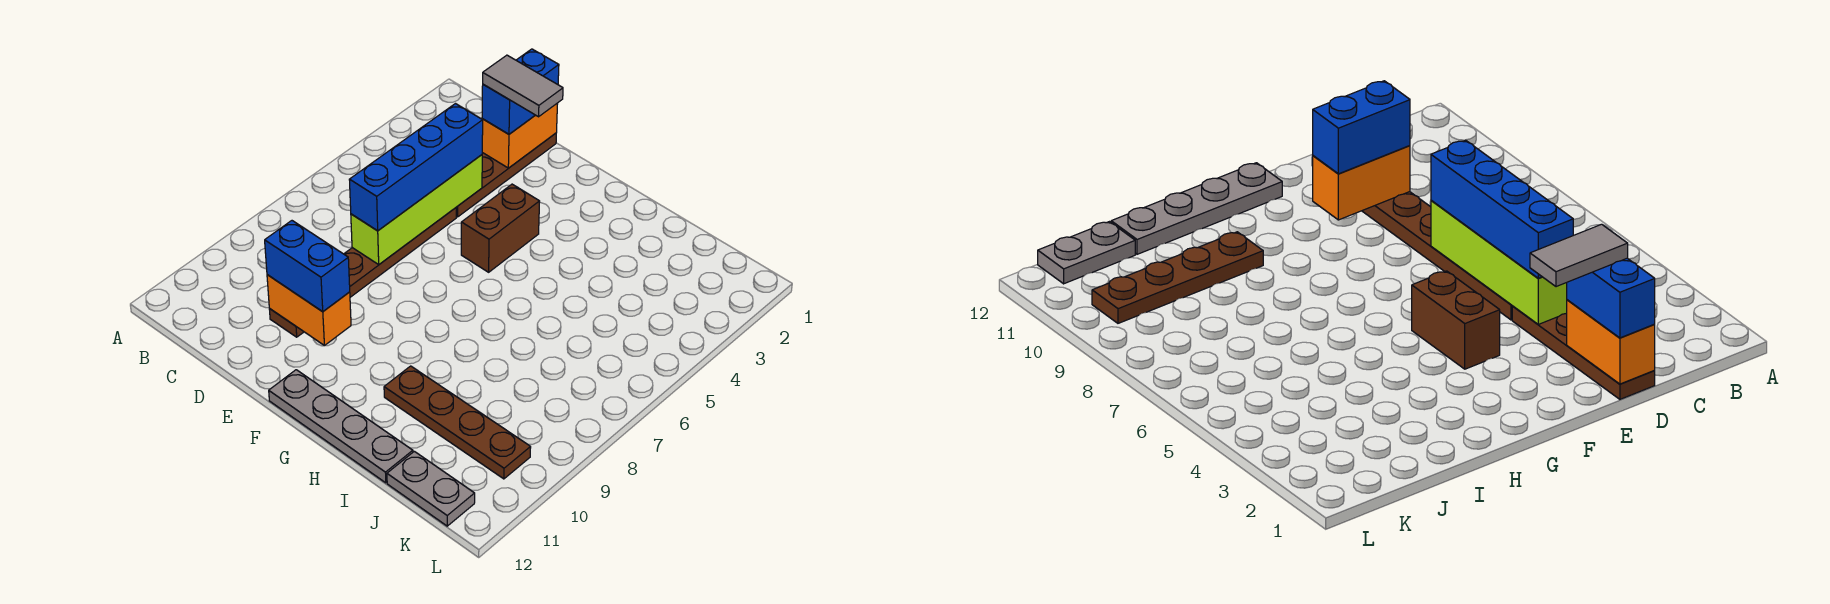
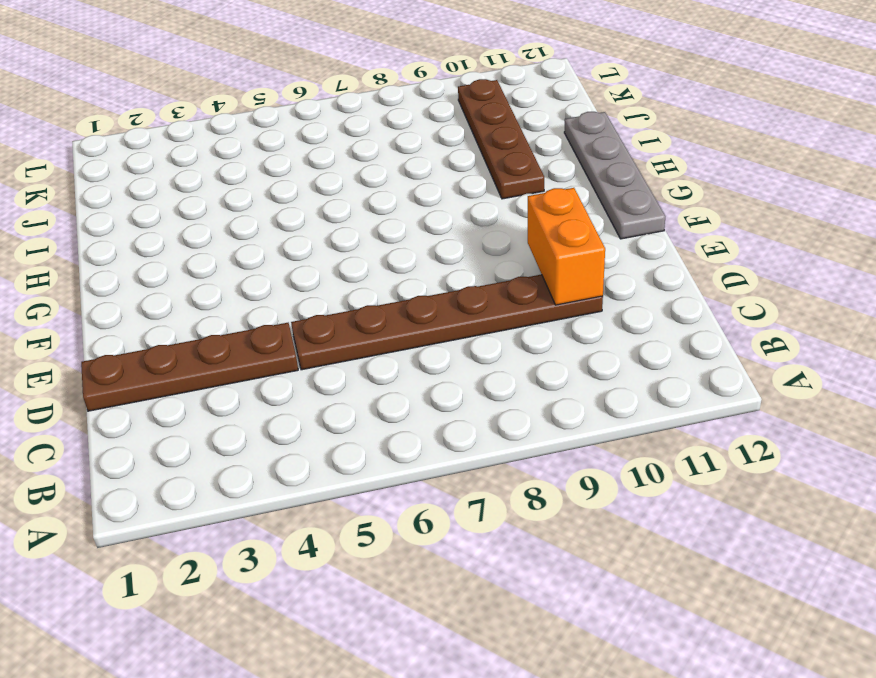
none -> brown brick F4:F5 level 1
none -> grey plate J12:K12 level 1
none -> orange brick D1:D2 level 2

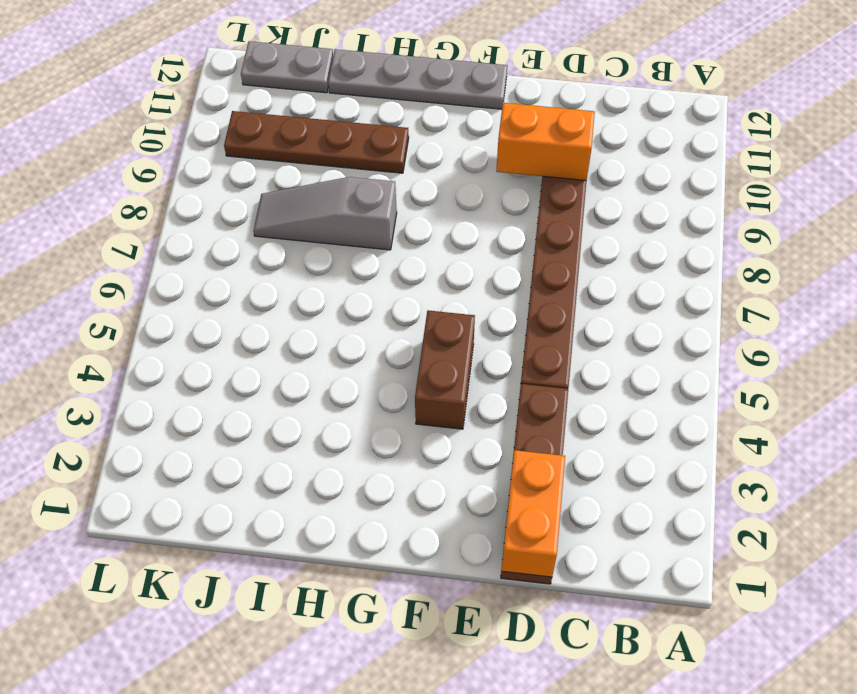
grey slope H8:J8 level 1 top H -> none
none -> lime brick D4:D7 level 2
none -> blue brick D1:D2 level 3
none -> blue brick D4:D7 level 3

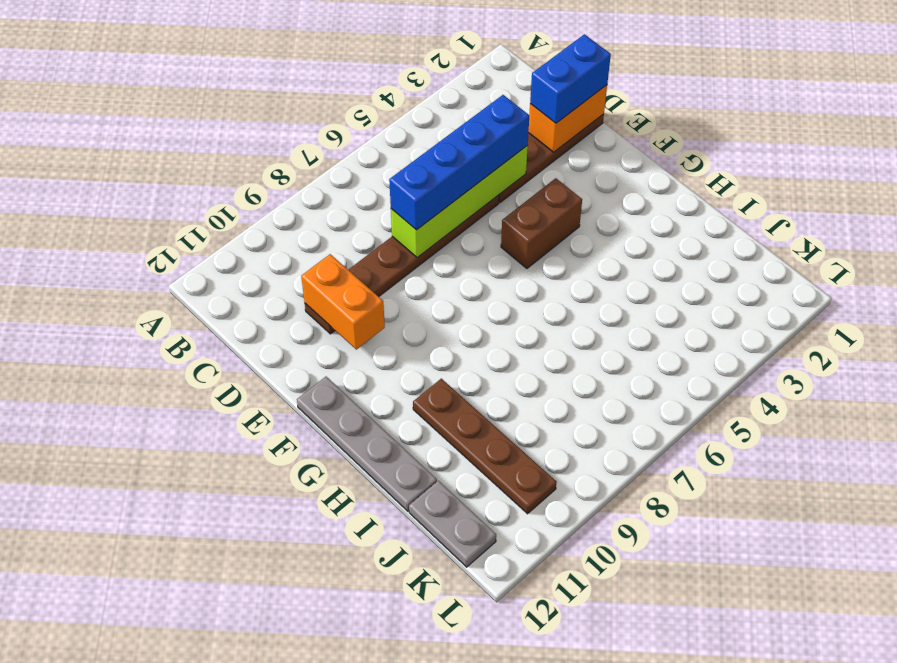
none -> blue brick D10:E10 level 3
none -> grey tile D2:E2 level 4

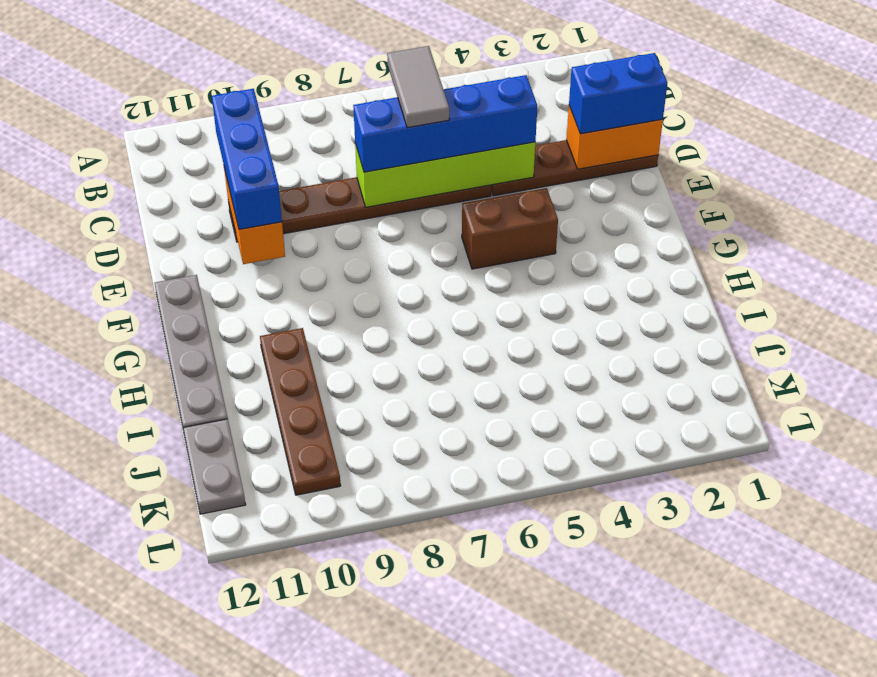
grey tile C6:D6 level 4 -> grey tile D2:E2 level 4
blue brick C10:E10 level 3 -> blue brick D10:E10 level 3

